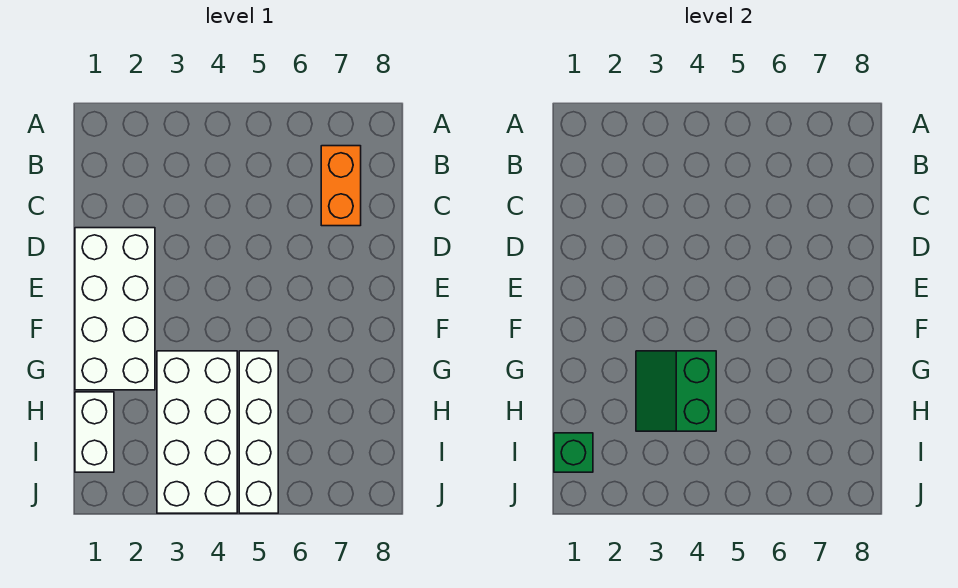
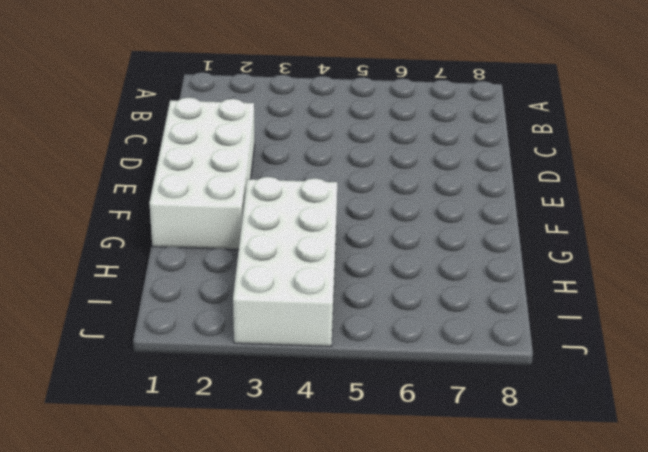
none -> orange brick B7:C7 level 1
none -> white brick G5:J5 level 1

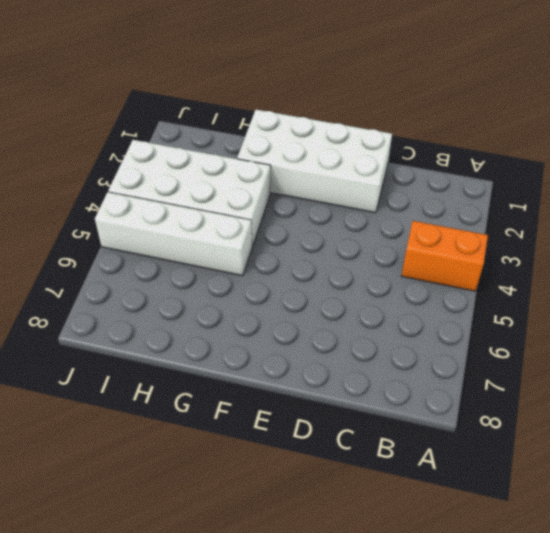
orange brick A4:B4 level 1 -> orange brick B7:C7 level 1
none -> white brick H1:I1 level 1
none -> green slope G3:H4 level 2 top 4

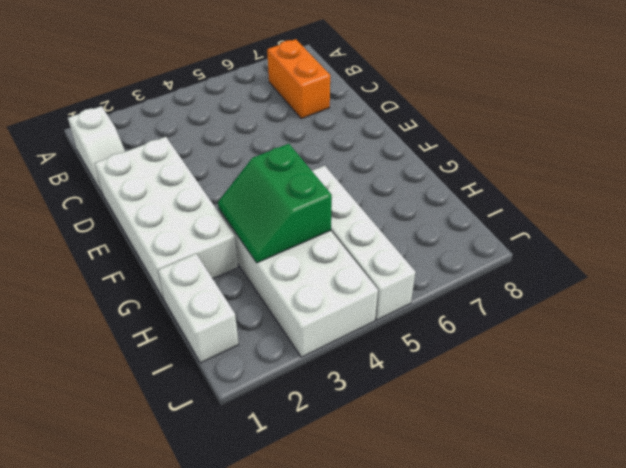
white slope B1:C1 level 1 top B -> none
none -> green brick I1 level 2

